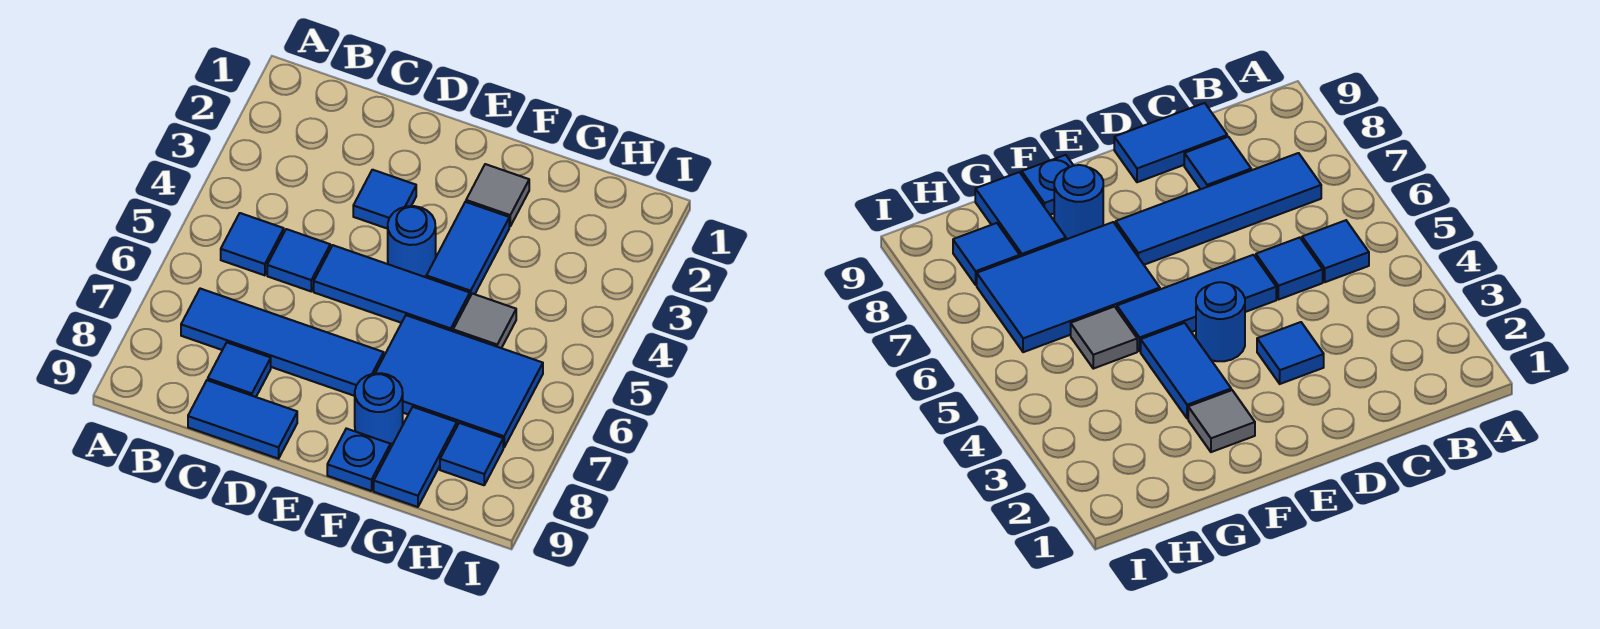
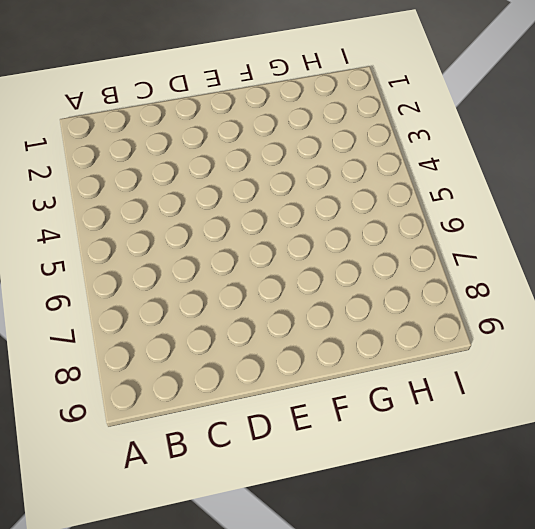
none -> blue tile B5 level 1
none -> blue tile B7:E7 level 1
none -> blue tile C5 level 1

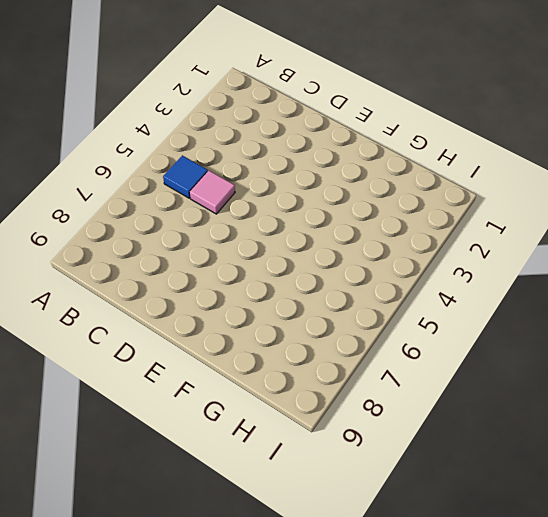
pink tile C5 level 1 -> blue tile C5 level 1
none -> blue tile B7:E7 level 1
none -> blue tile C8 level 1
none -> blue tile C9:D9 level 1

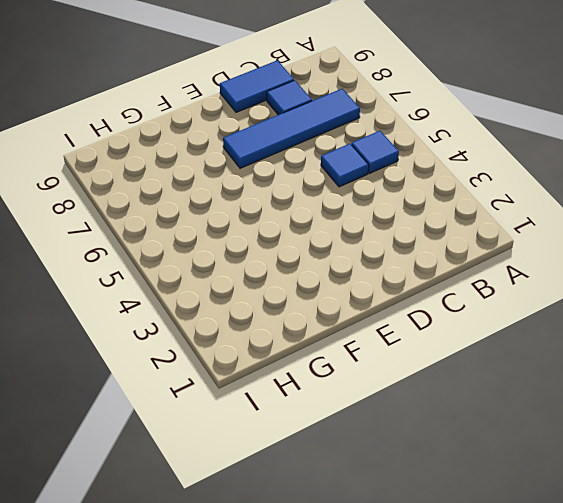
none -> blue tile D3 level 1
none -> blue tile D5:F5 level 1
none -> blue round brick E4 level 1

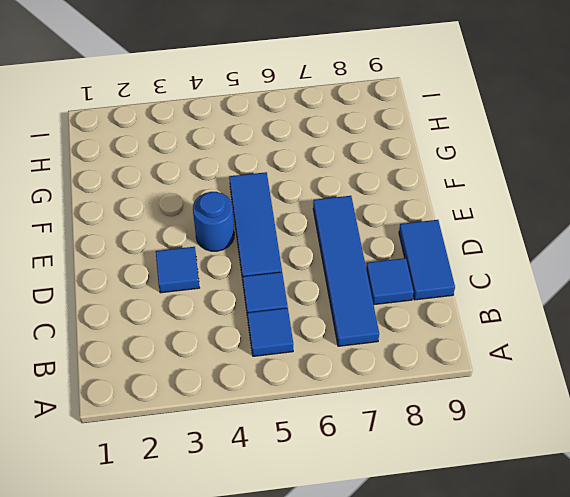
none -> grey tile F2 level 1
none -> blue tile F3:F4 level 1
none -> blue tile F6:H7 level 1

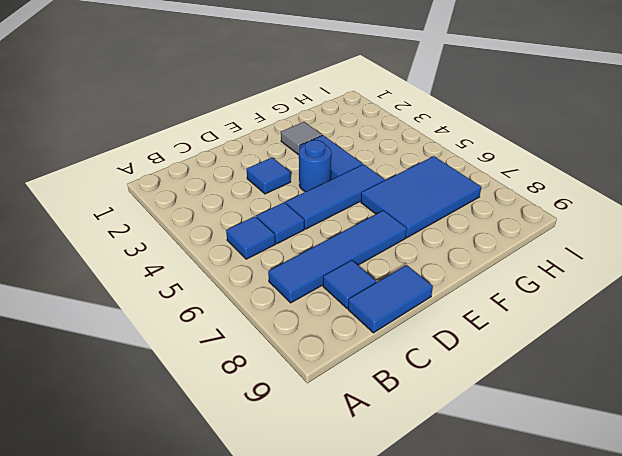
none -> blue round brick F8 level 1
none -> blue plate F9 level 1
none -> grey tile G5 level 1

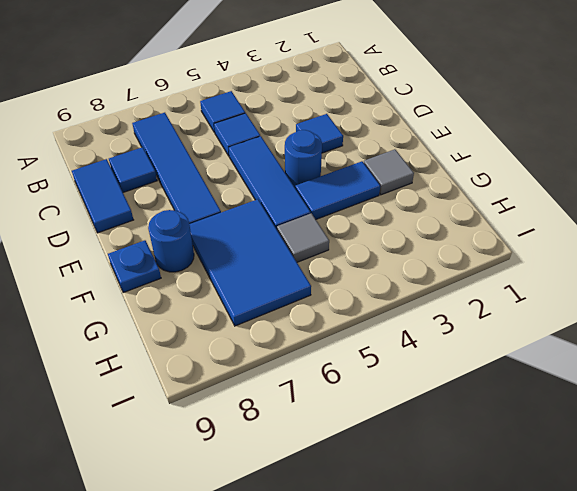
none -> blue tile G8:G9 level 1
none -> blue tile H8 level 1

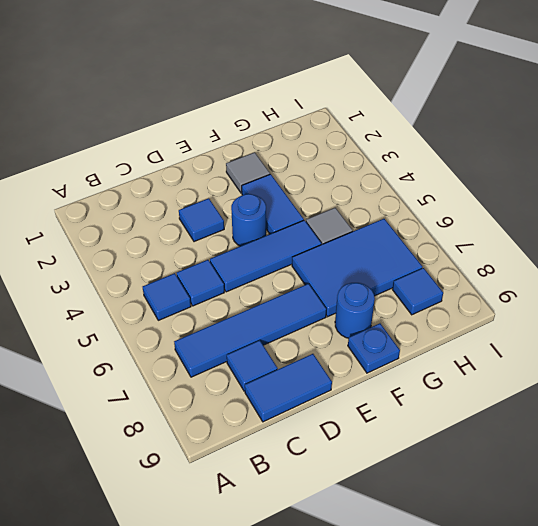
none -> blue tile G8:G9 level 1

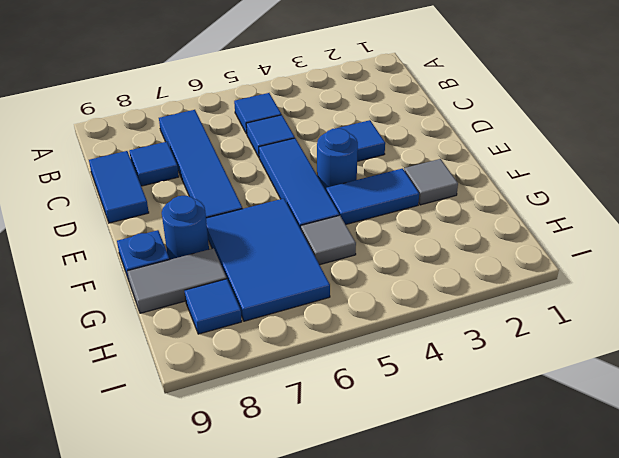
grey tile G8:G9 level 1 -> blue tile G8:G9 level 1

